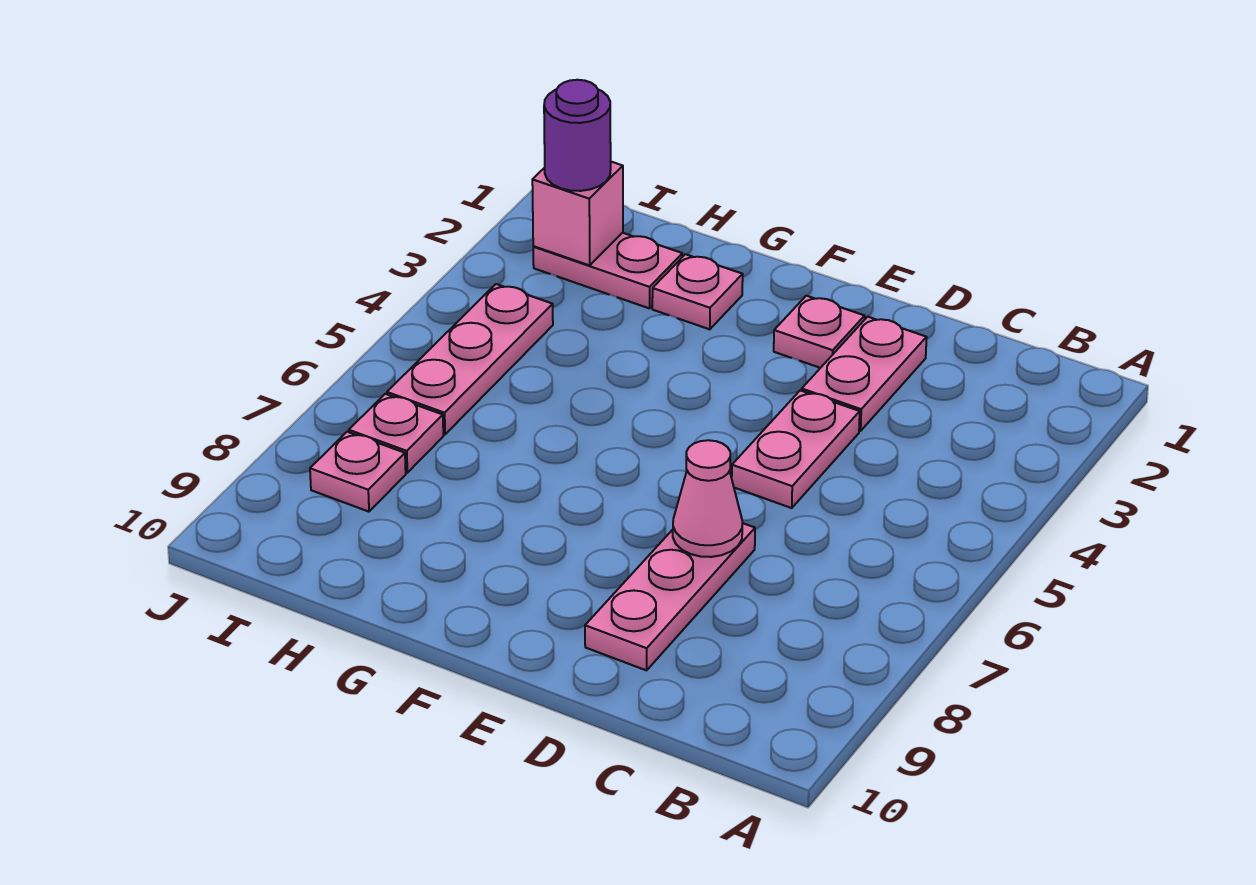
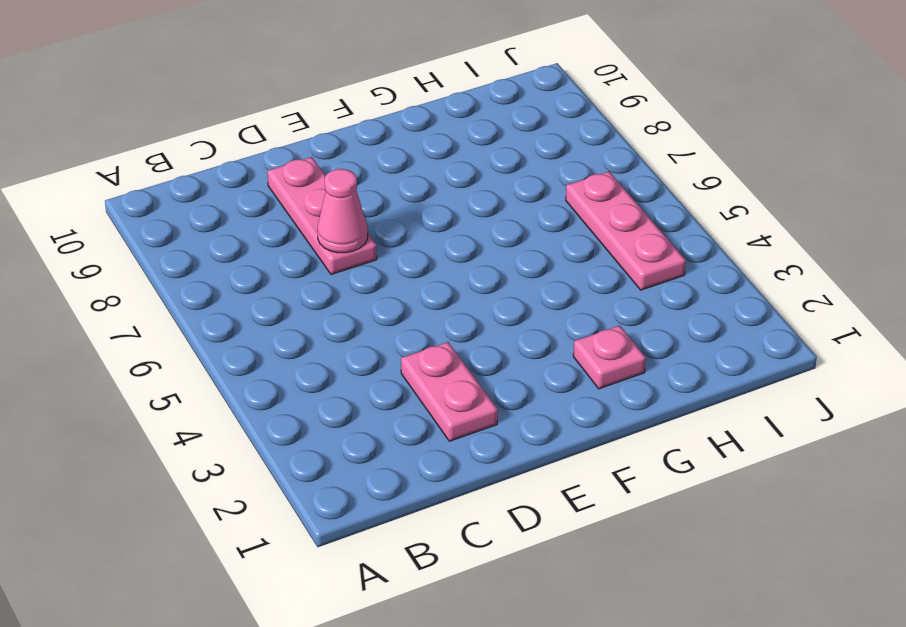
none -> pink plate D4:D5 level 1
none -> pink plate E2 level 1
none -> pink plate H2:I2 level 1

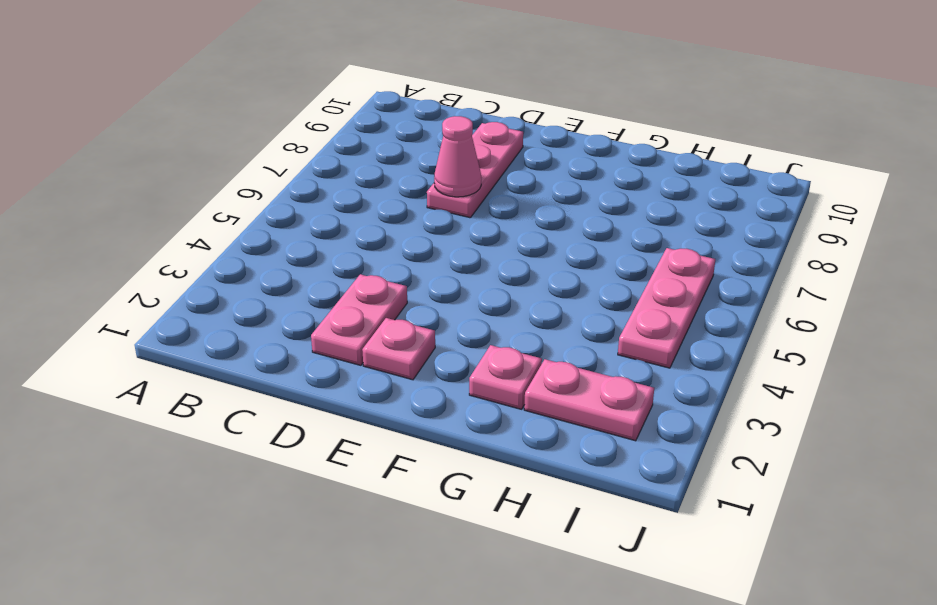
none -> pink plate D4:D5 level 1
none -> pink plate I7 level 1
none -> pink plate I8 level 1

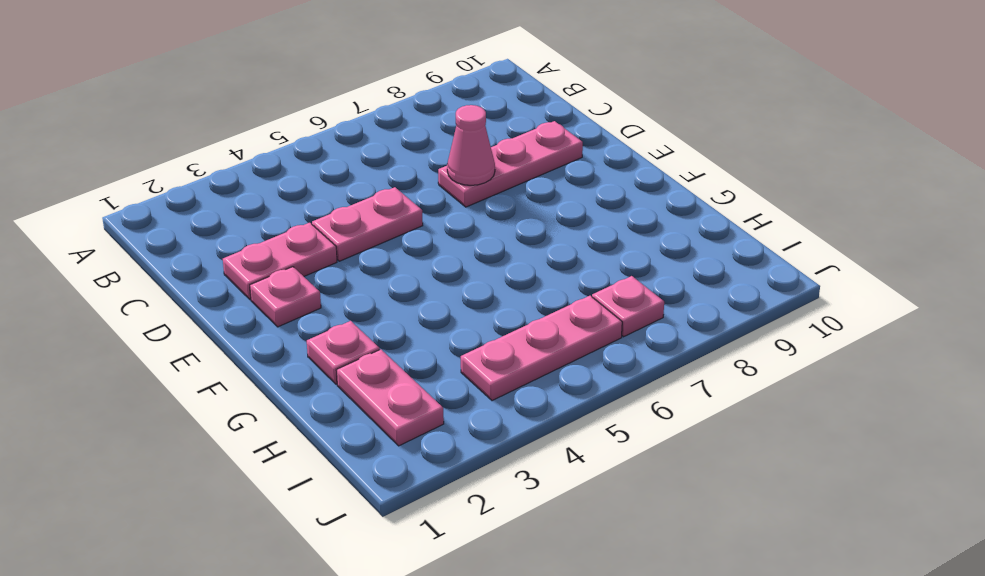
none -> pink plate I8 level 1
none -> pink brick I2 level 2
none -> purple round brick I2 level 3

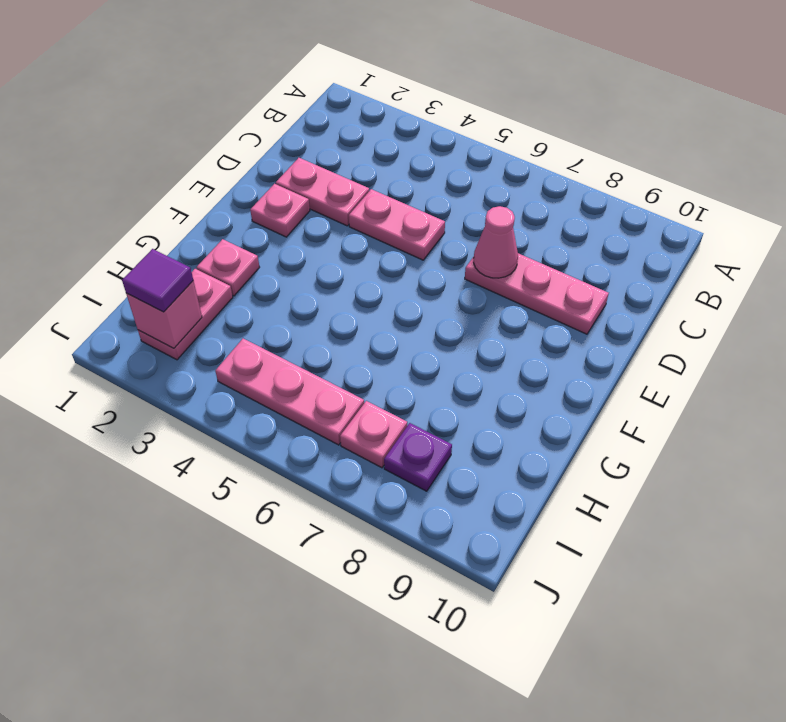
purple tile I2 level 3 -> purple round brick I2 level 3
purple plate I8 level 1 -> pink plate I8 level 1

